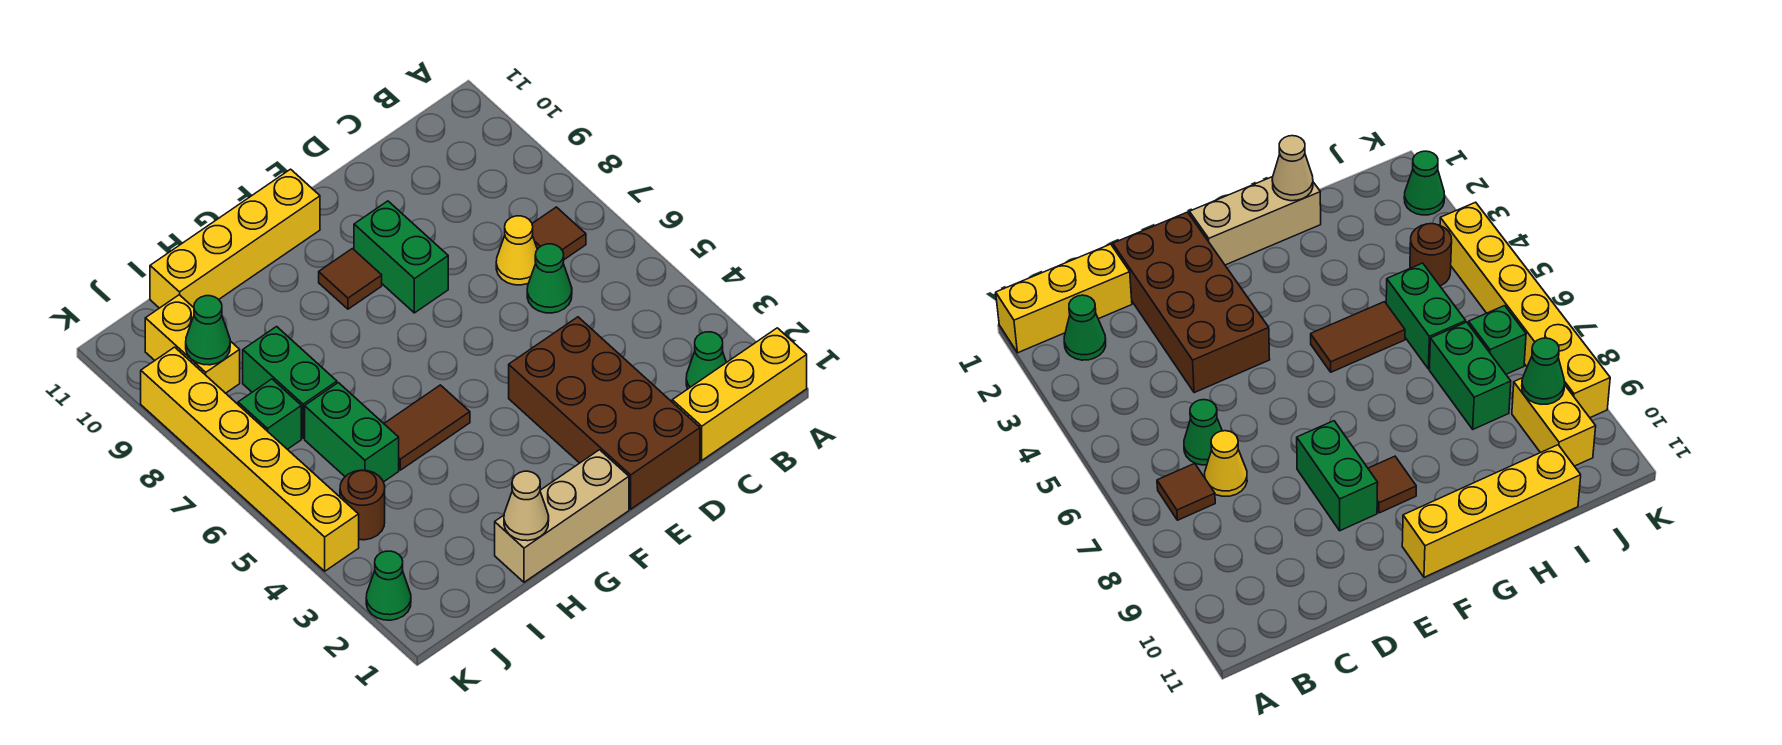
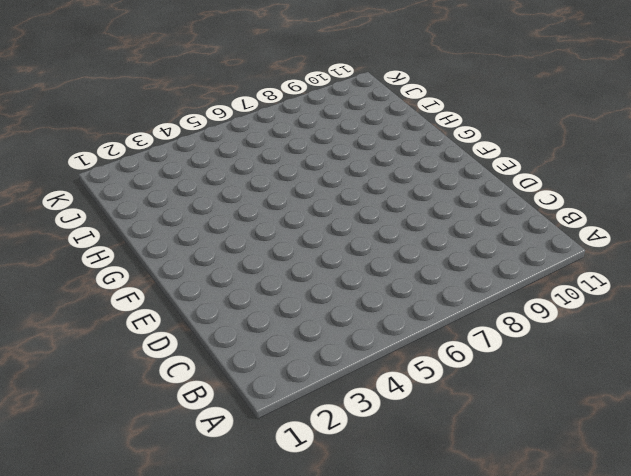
none -> yellow brick A1:C1 level 1
none -> green cone B2 level 1
none -> brown tile B7 level 1

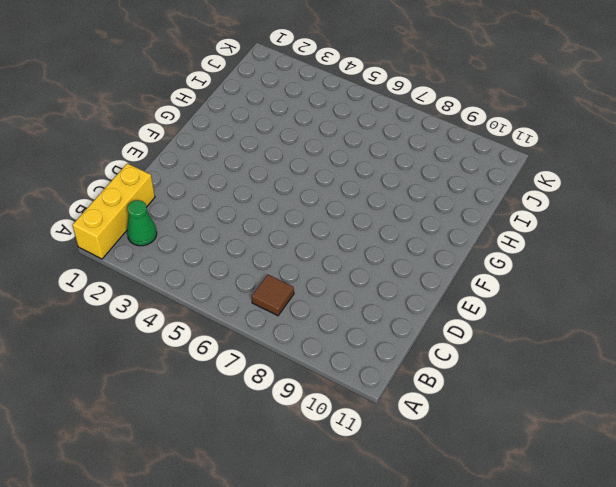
none -> green cone C6 level 1
none -> yellow cone C7 level 1
none -> brown brick D1:E4 level 1

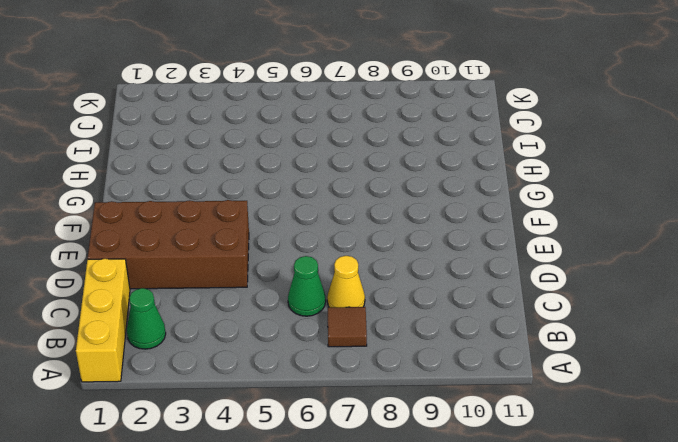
none -> green brick E8:E9 level 1
none -> tan brick F1:H1 level 1
none -> brown tile F9 level 1

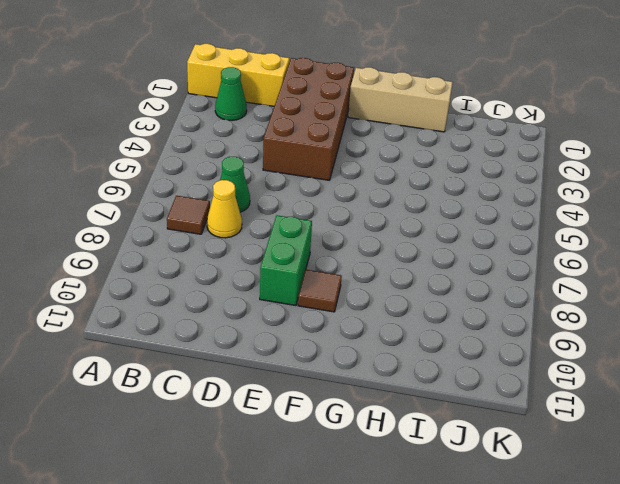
none -> yellow brick F11:I11 level 1
none -> brown tile G5:H5 level 1
none -> green brick I5:I6 level 1

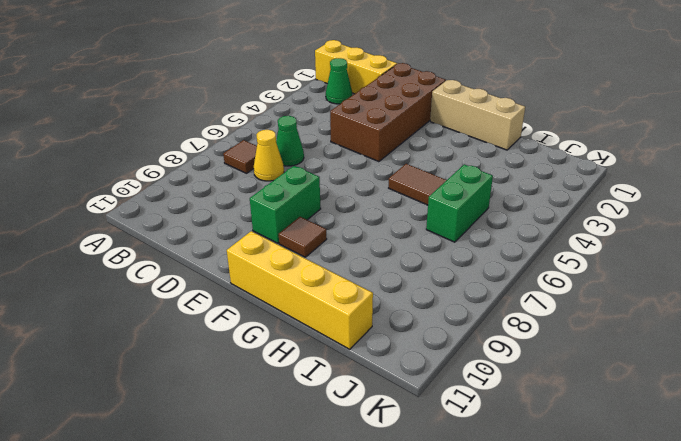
none -> green brick I7:I8 level 1
none -> brown round brick J4 level 1
none -> green brick J7 level 1

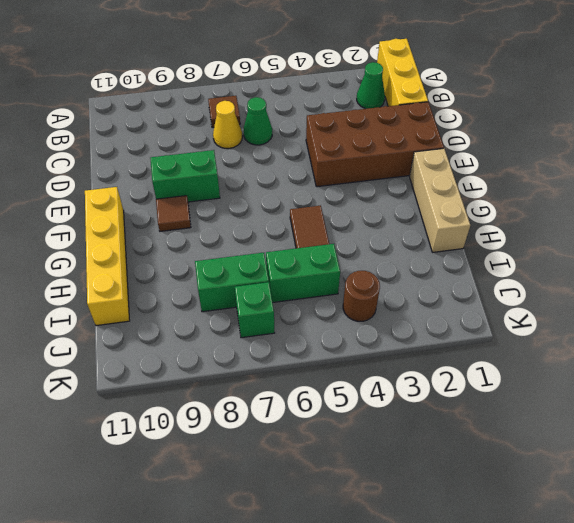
none -> yellow brick J9:J10 level 1
none -> green cone K2 level 1
none -> yellow brick K4:K9 level 1

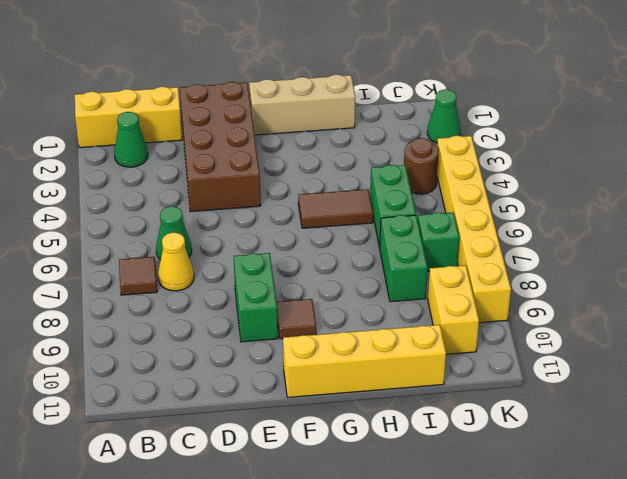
none -> tan cone H1 level 2
none -> green cone J9 level 2

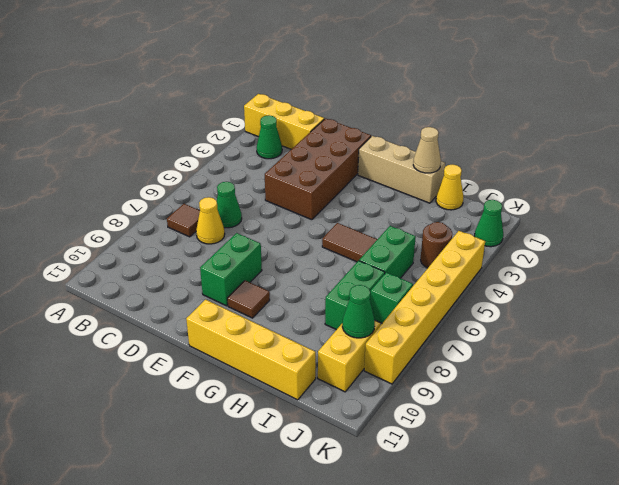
yellow cone I1 level 1 -> none

